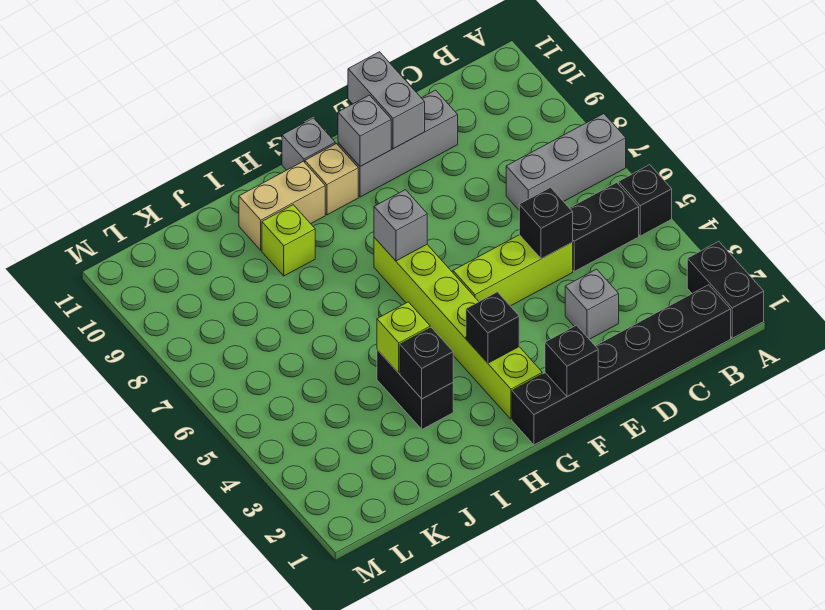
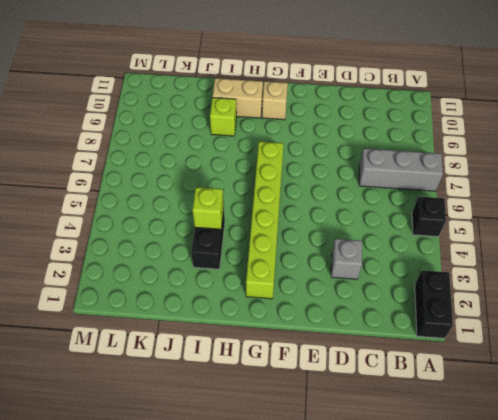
none -> black brick B1:G1 level 1
none -> black brick B5:C5 level 1
none -> lime brick D5:F5 level 1

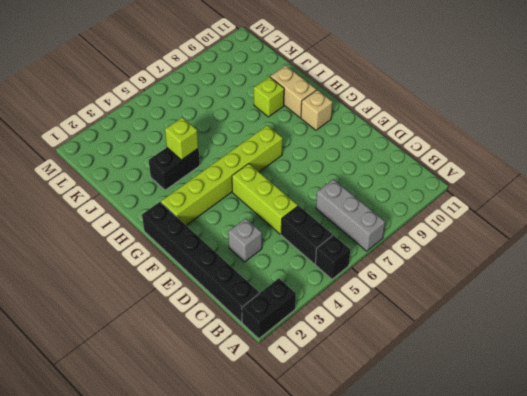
none -> grey brick D10:F10 level 1
none -> grey brick G11 level 1
none -> black brick D5 level 2

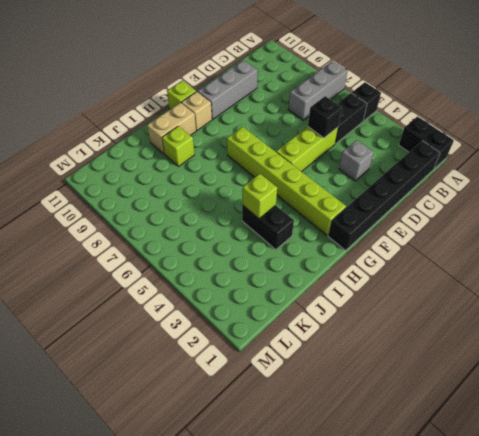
lime brick G11 level 1 -> grey brick G11 level 1
none -> grey brick E10:E11 level 2
none -> black brick F1 level 2
none -> grey brick F10 level 2

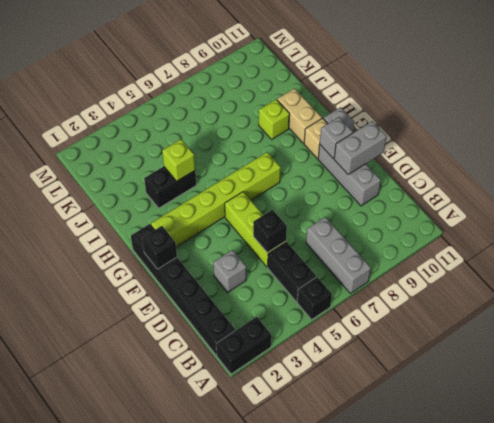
none -> black brick G3 level 2
none -> grey brick G7 level 2
none -> black brick I3 level 2

